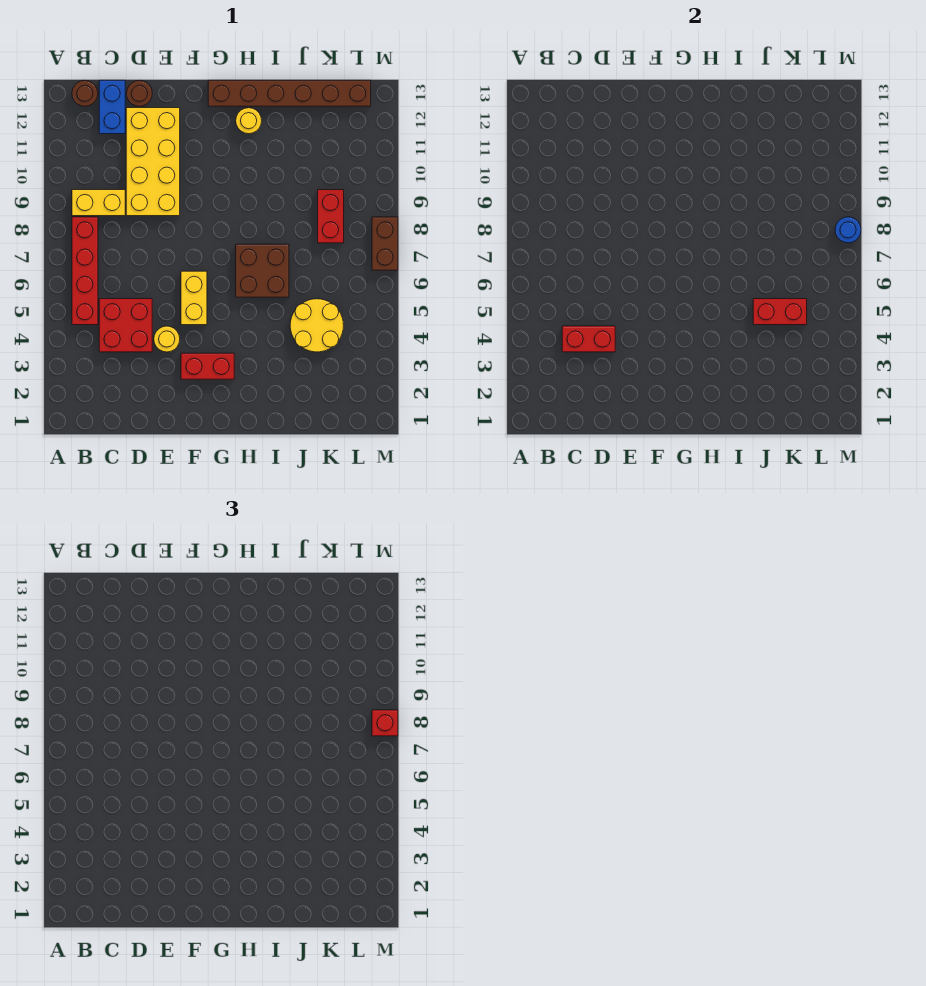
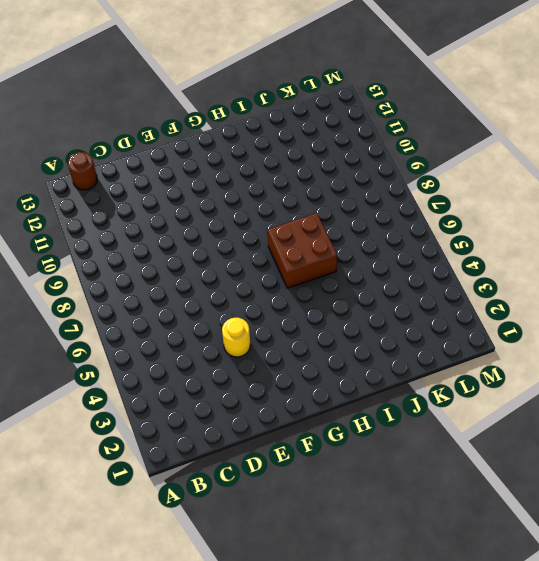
none -> red brick B5:B8 level 1
none -> yellow brick B9:C9 level 1
none -> red brick C4:D5 level 1

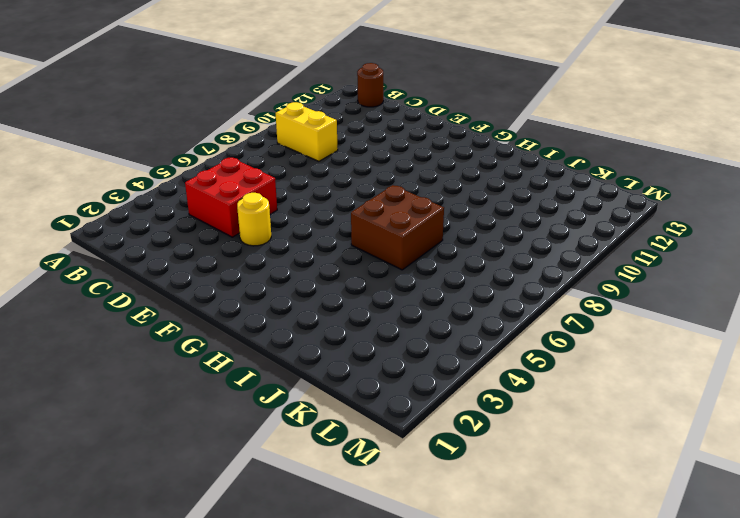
none -> red brick B5:B8 level 1
none -> blue brick C12:C13 level 1
none -> yellow brick D9:E12 level 1

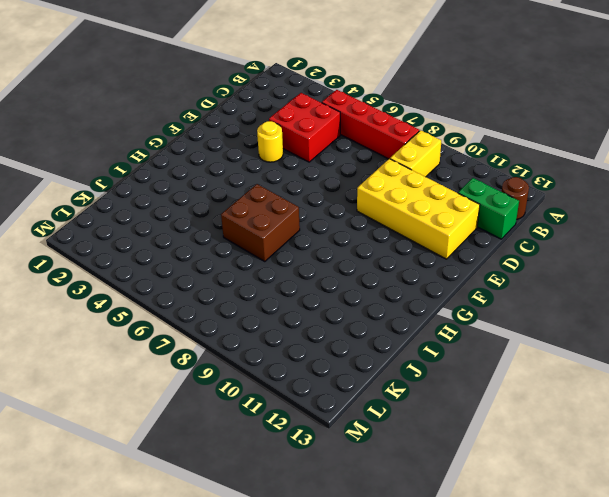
green brick C12:C13 level 1 -> blue brick C12:C13 level 1
none -> brown round brick D13 level 1
none -> red brick F3:G3 level 1
none -> yellow brick F5:F6 level 1

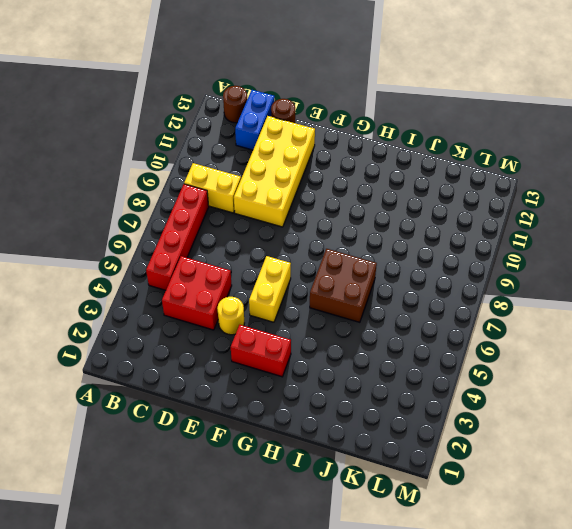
none -> brown brick G13:L13 level 1
none -> yellow round brick H12 level 1
none -> yellow round brick J4:K5 level 1

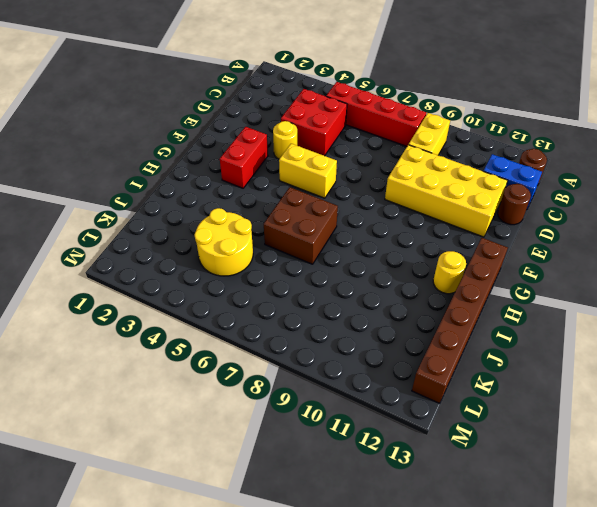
none -> red brick K8:K9 level 1
none -> brown brick M7:M8 level 1
none -> red brick C4:D4 level 2

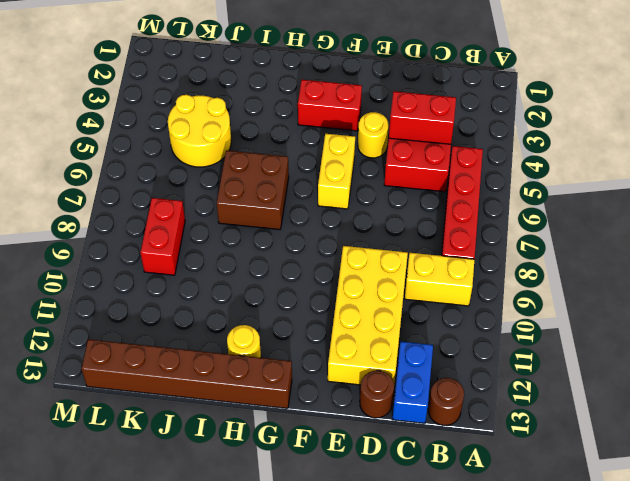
none -> brown brick M7:M8 level 1
none -> red brick J5:K5 level 2
none -> blue round brick M8 level 2

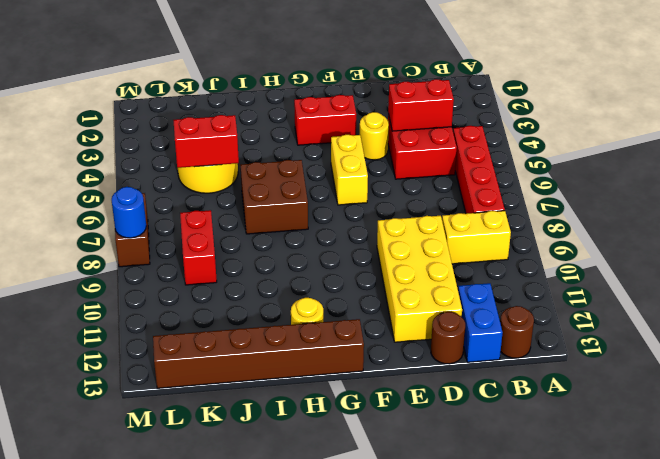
none -> red brick M8 level 3

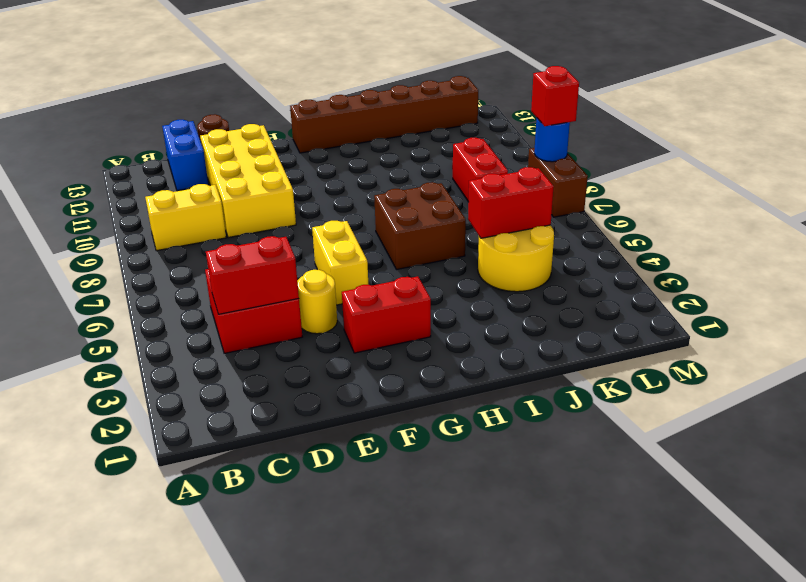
none -> red brick B5:B8 level 1
none -> brown round brick B13 level 1
none -> yellow round brick H12 level 1

